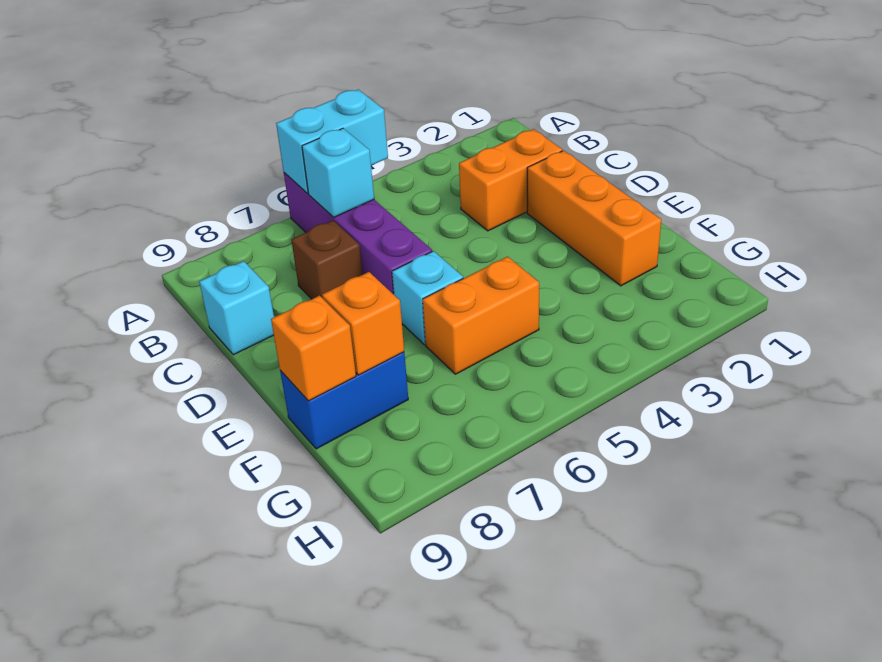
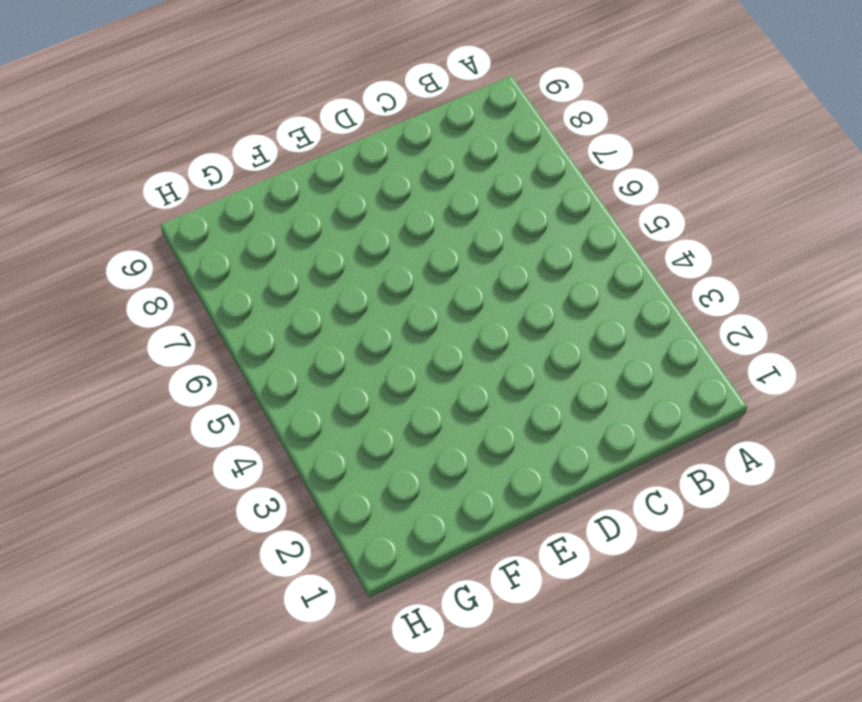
none -> purple brick A6:D6 level 1
none -> orange brick C2:C3 level 1
none -> brown brick C7 level 1

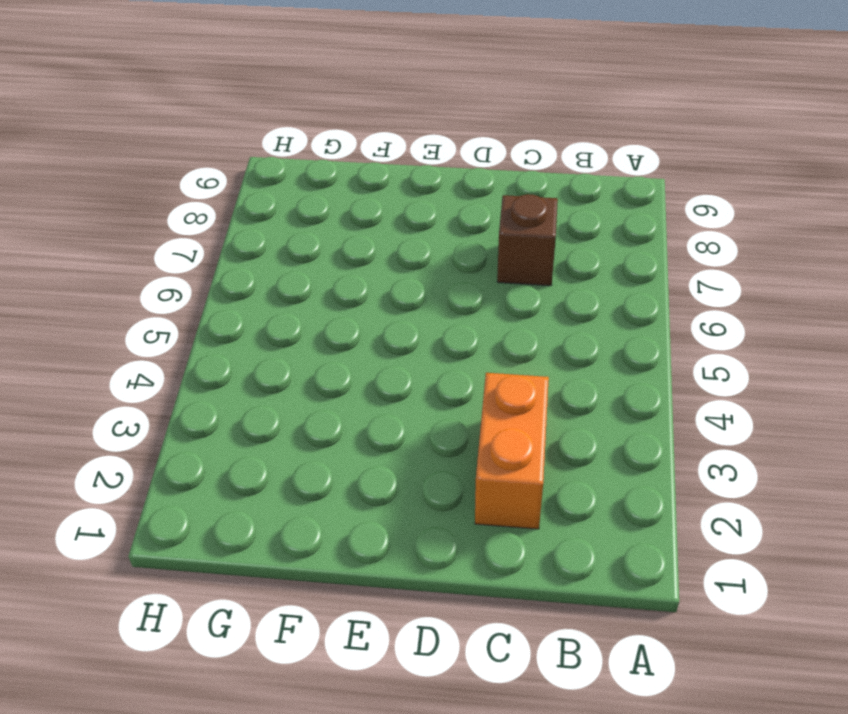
none -> purple brick A6:D6 level 1
none -> cyan brick C9 level 1
none -> orange brick D2:F2 level 1

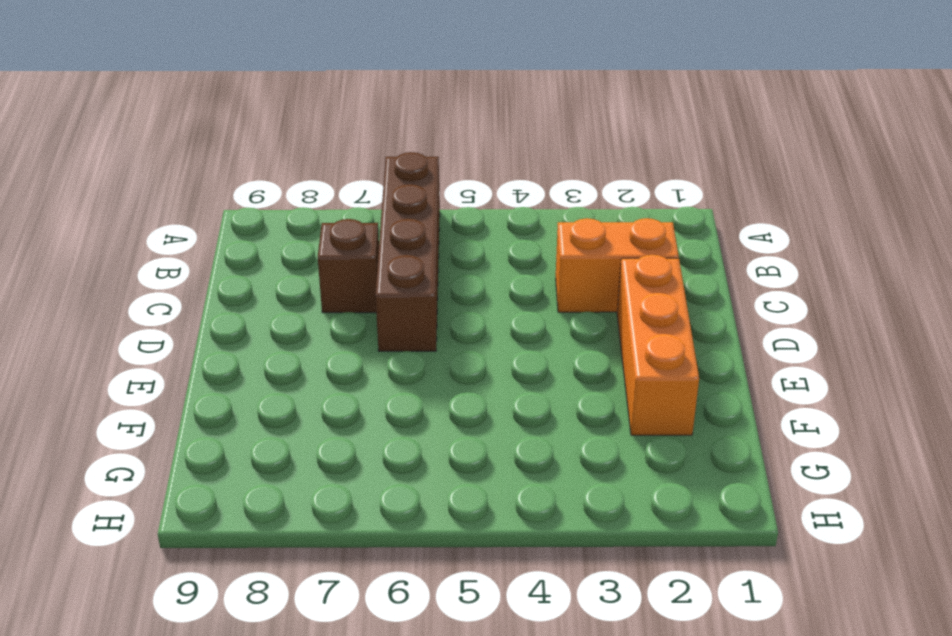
brown brick A6:D6 level 1 -> purple brick A6:D6 level 1
none -> cyan brick C9 level 1
none -> cyan brick E6 level 1
none -> orange brick F5:F6 level 1

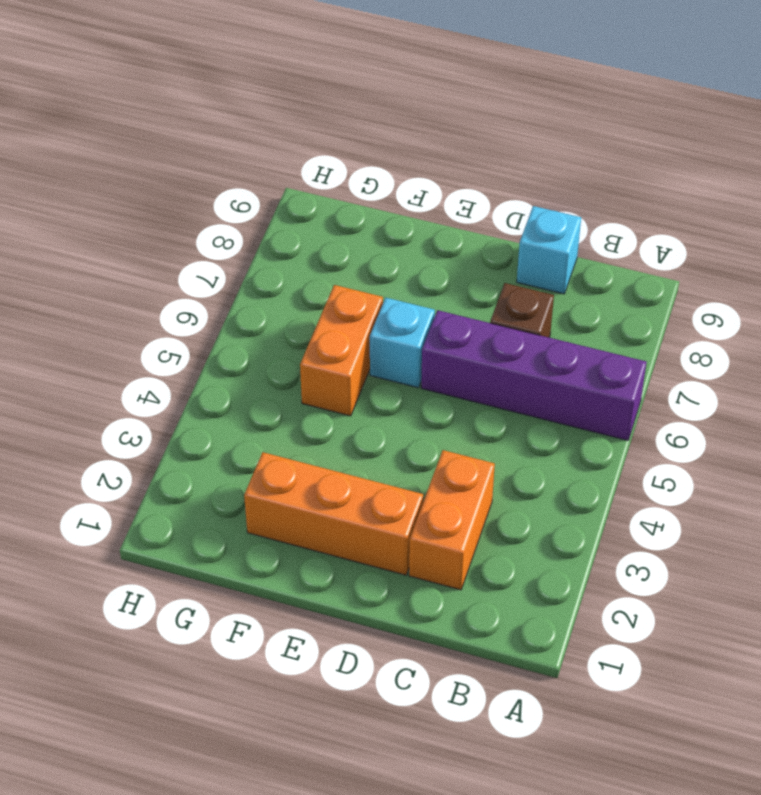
none -> blue brick F8:F9 level 1
none -> cyan brick A5:A6 level 2
none -> cyan brick B6 level 2

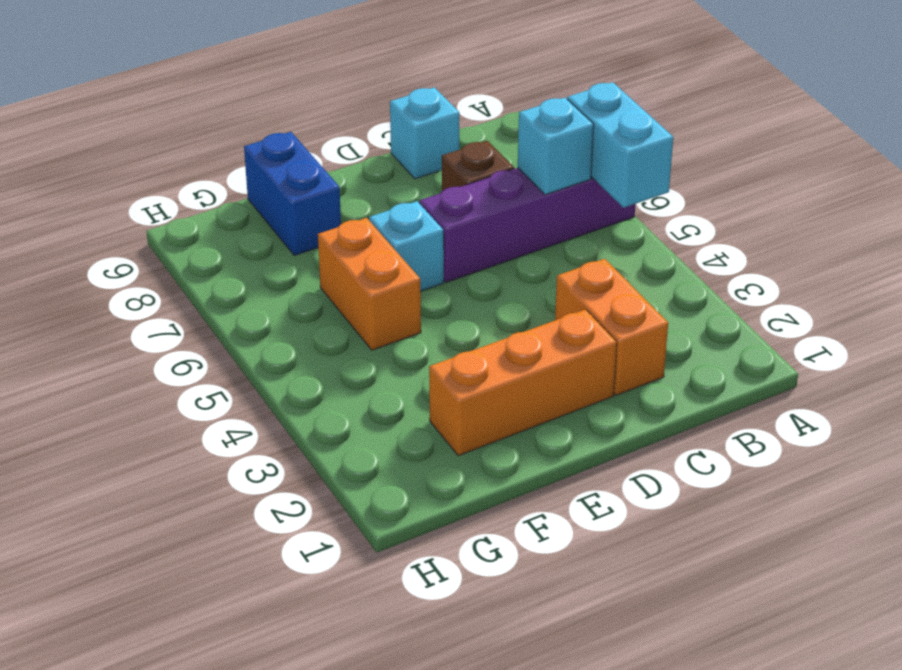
none -> orange brick F8 level 2
none -> orange brick F9 level 2

